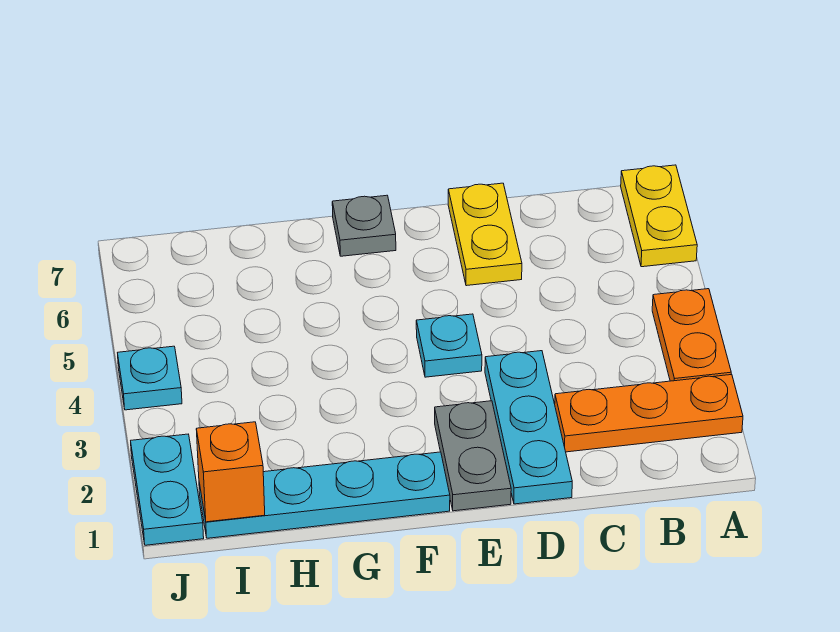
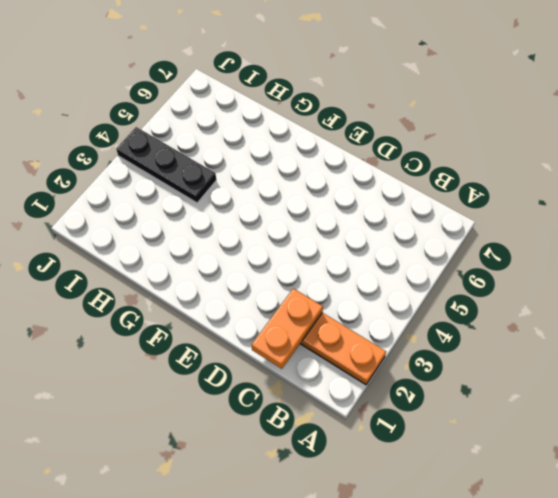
orange plate C1:C2 level 2 -> orange plate A3:A4 level 1
black plate H4:J4 level 1 -> cyan plate J4 level 1
none -> yellow plate A6:A7 level 1
none -> cyan plate D1:D3 level 1
none -> yellow plate D6:D7 level 1

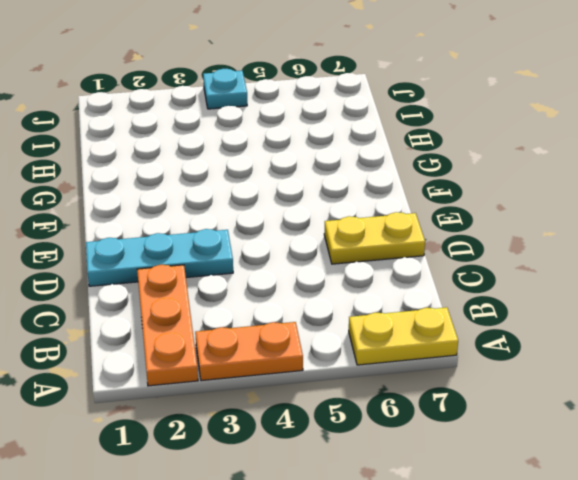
none -> grey plate E1:E2 level 1
none -> cyan plate E4 level 1
none -> cyan plate F1:I1 level 1

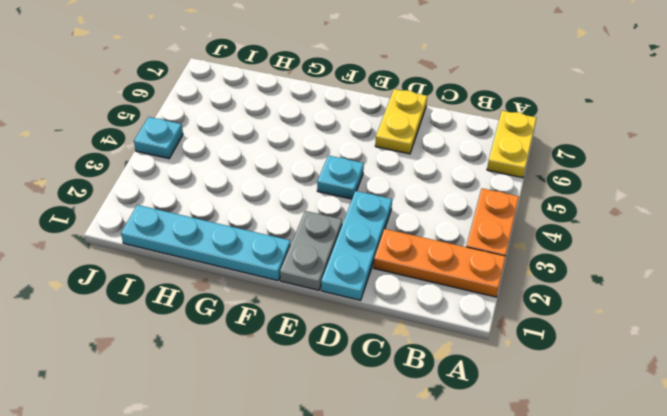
none -> grey plate F7 level 1
none -> cyan plate J1:J2 level 1
none -> orange brick I1 level 2

